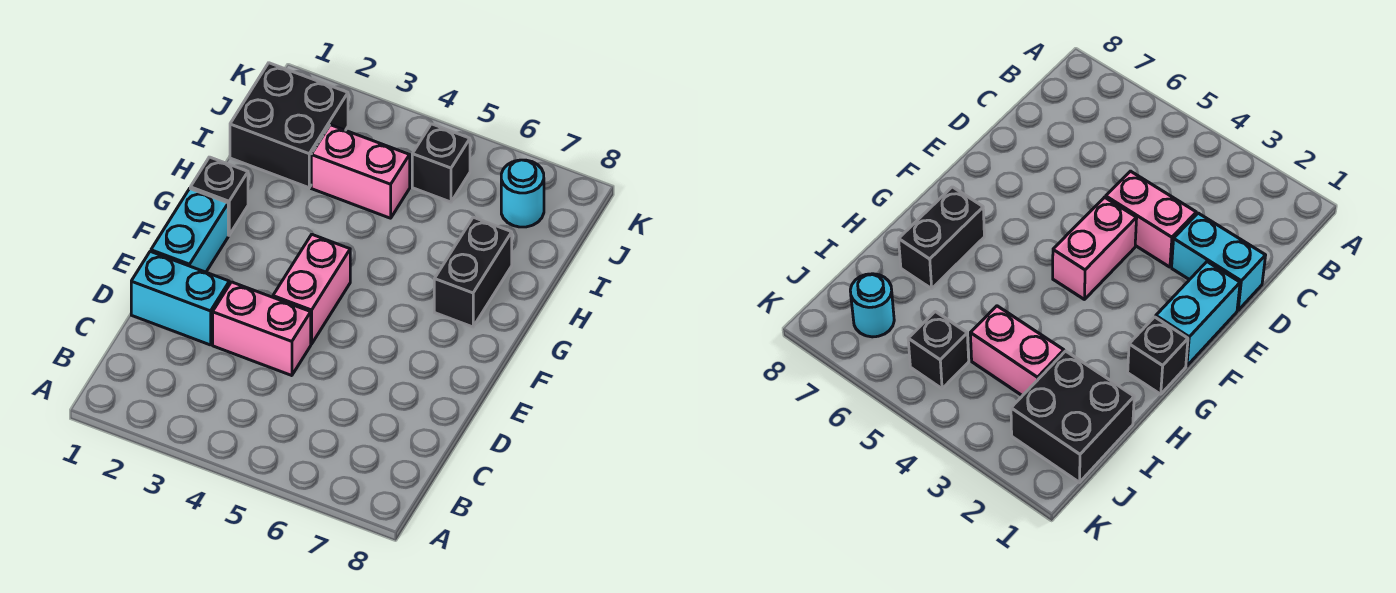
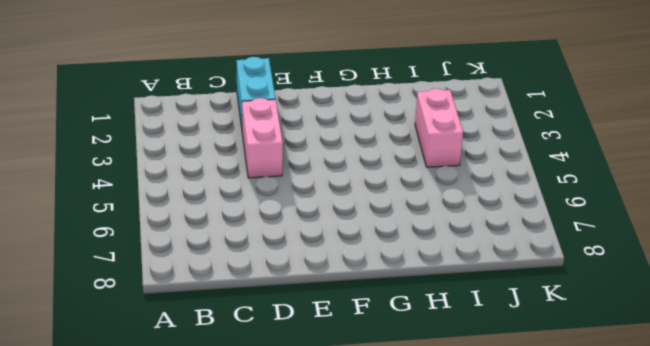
none -> cyan brick E1:F1 level 1
none -> pink brick E4:F4 level 1

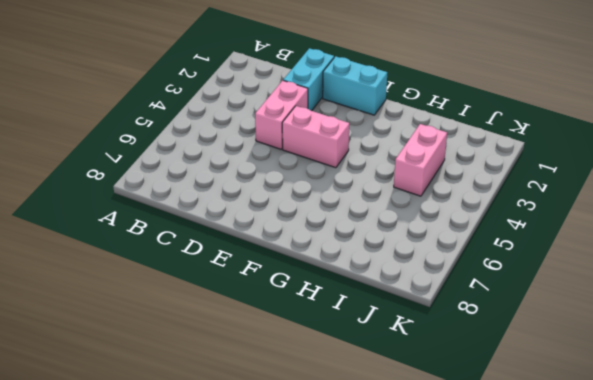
none -> black brick G1 level 1
none -> black brick G7:H7 level 1

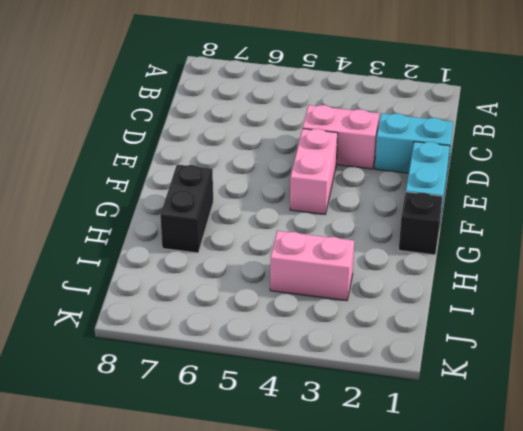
none -> black brick I1:J2 level 1
none -> black brick J5 level 1

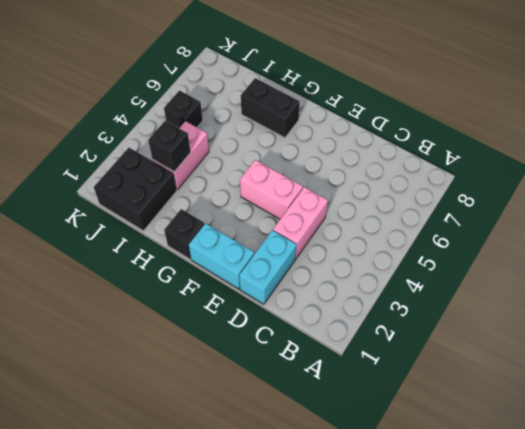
black brick I3 level 2 -> none
none -> cyan round brick J7 level 1

